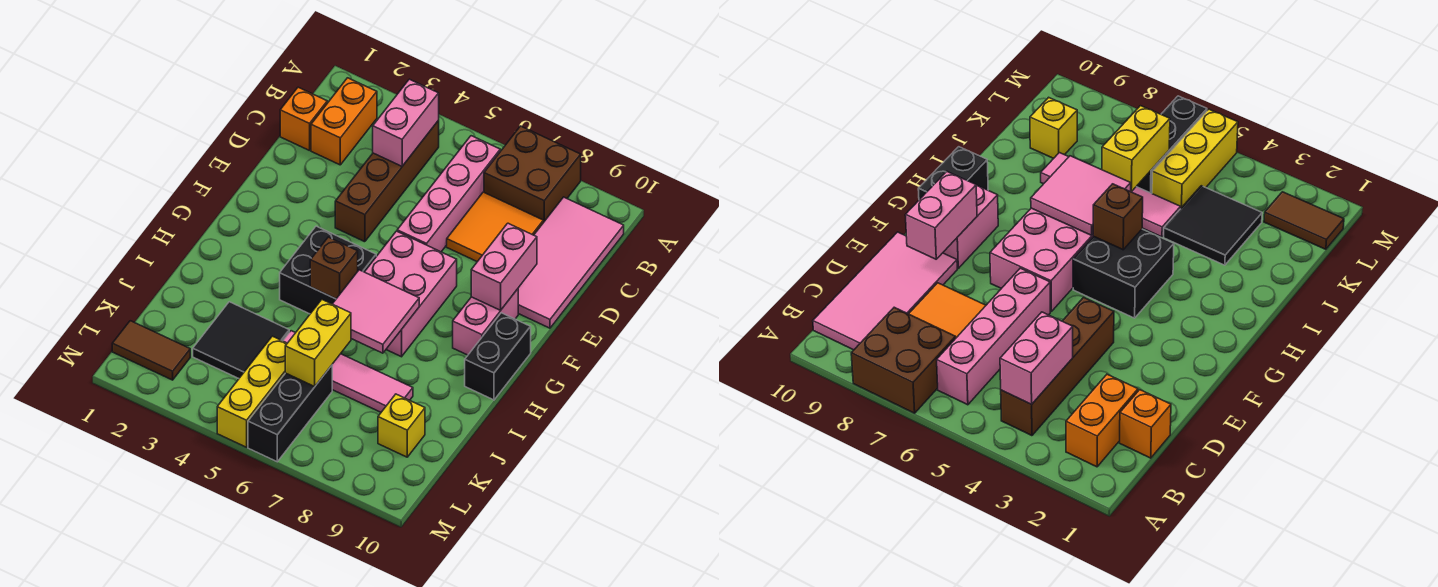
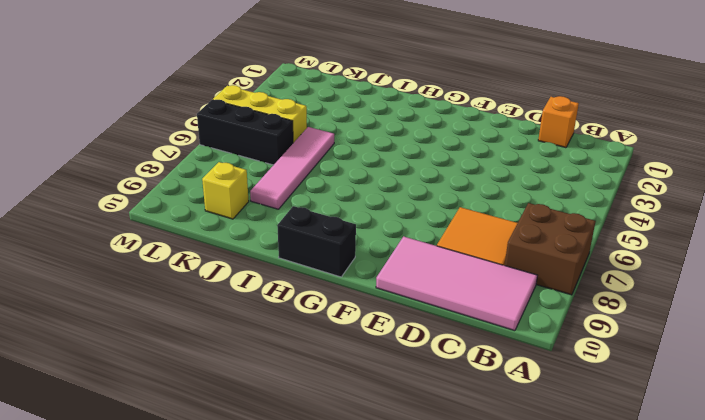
none -> orange brick B2:C2 level 1
none -> brown brick B4:E4 level 1
none -> pink brick B6:E6 level 1

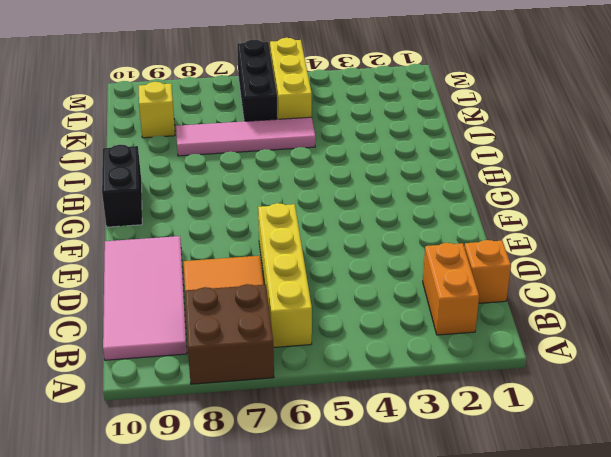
yellow brick B6:E6 level 1 -> pink brick B6:E6 level 1
none -> brown brick B4:E4 level 1
none -> pink brick F6:H7 level 1
none -> pink brick F9:G9 level 1

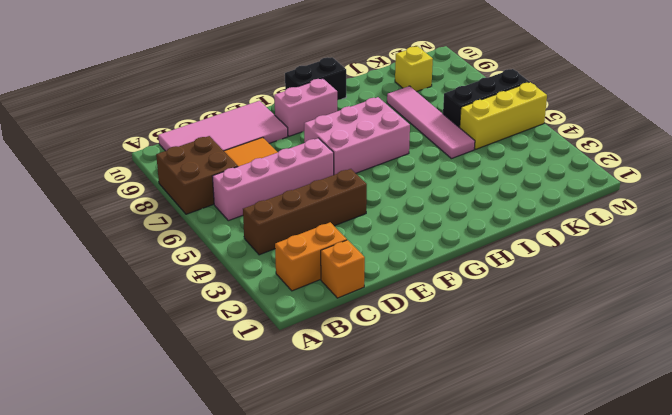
none -> black brick G4:H5 level 1
none -> black tile J3:K4 level 1
none -> brown tile L1:L2 level 1

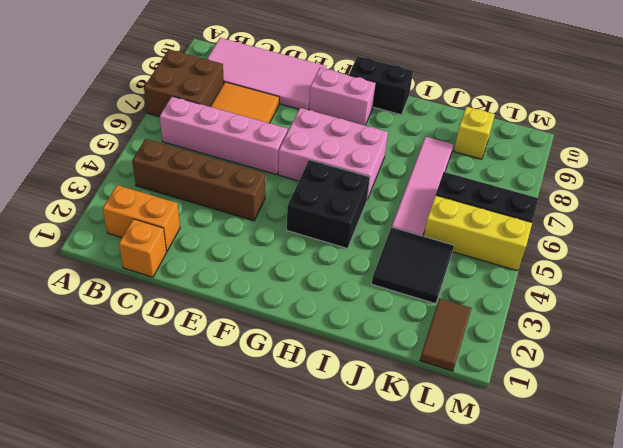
none -> pink brick B4:C4 level 2
none -> pink brick E9:F9 level 2
none -> brown brick H5 level 2

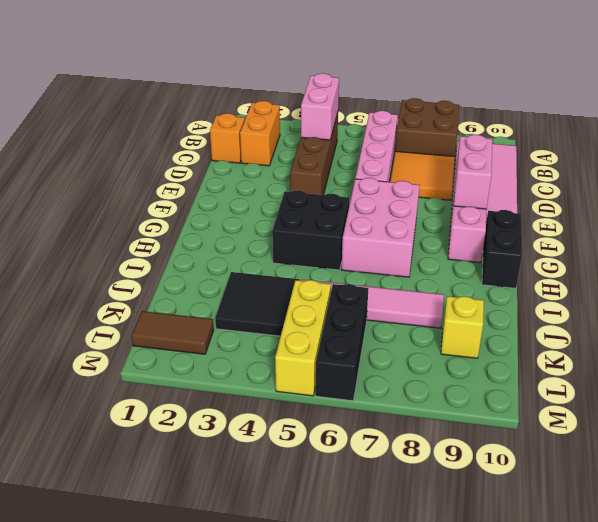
none -> brown brick H5 level 2
none -> pink tile H6:I7 level 2
none -> yellow brick J6:K6 level 2

